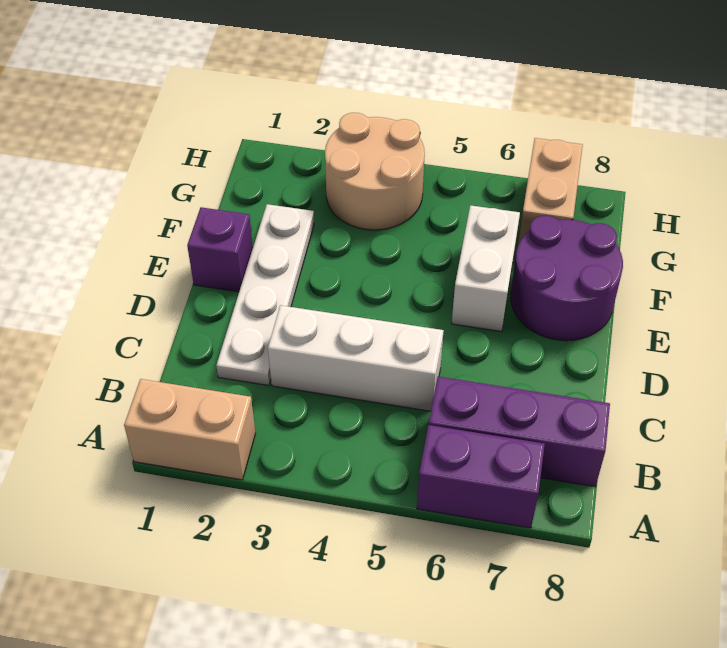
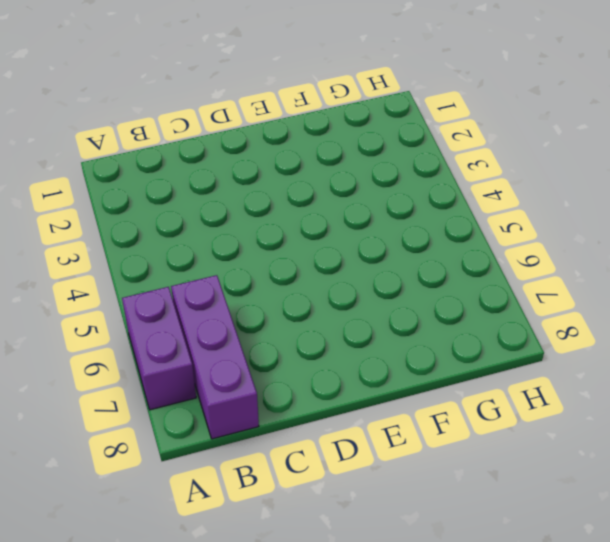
none -> tan brick A1:A2 level 1
none -> white plate C2:F2 level 1

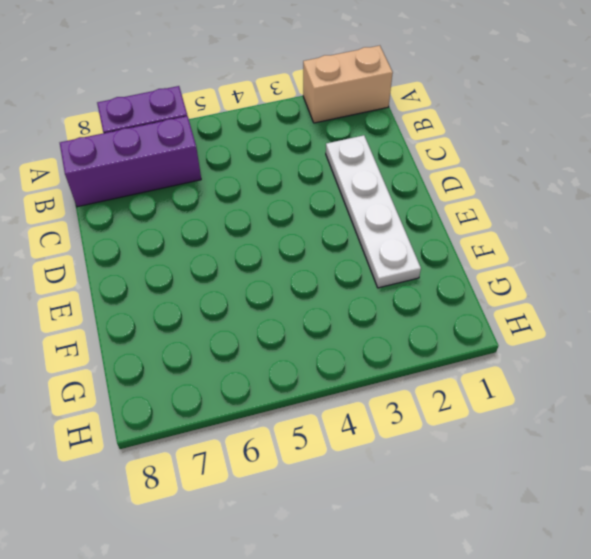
none -> white brick C3:C5 level 1
none -> purple brick E1 level 1

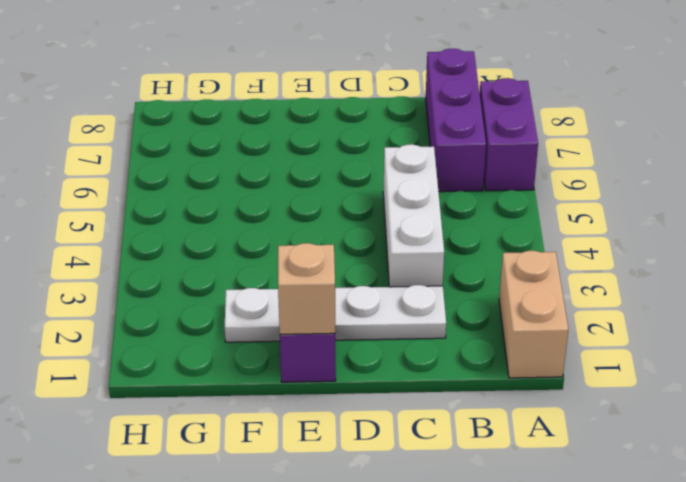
tan brick E1 level 2 -> none
none -> white brick E6:F6 level 1
none -> purple round brick E7:F8 level 1

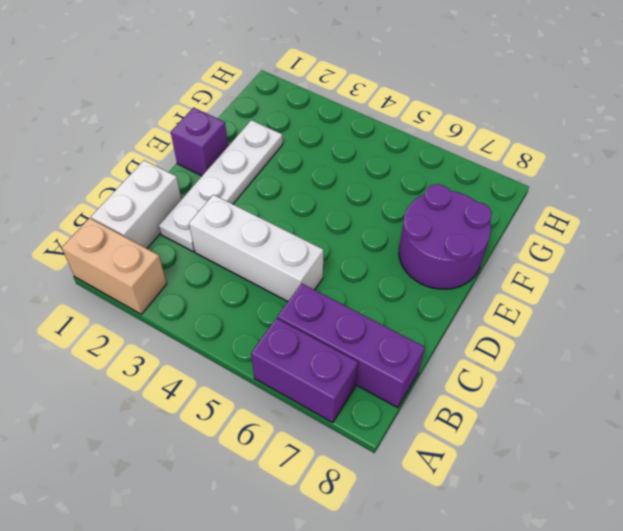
white brick B1:C1 level 1 -> white brick E6:F6 level 1
none -> tan round brick G3:H4 level 1
none -> tan brick G7:H7 level 1

